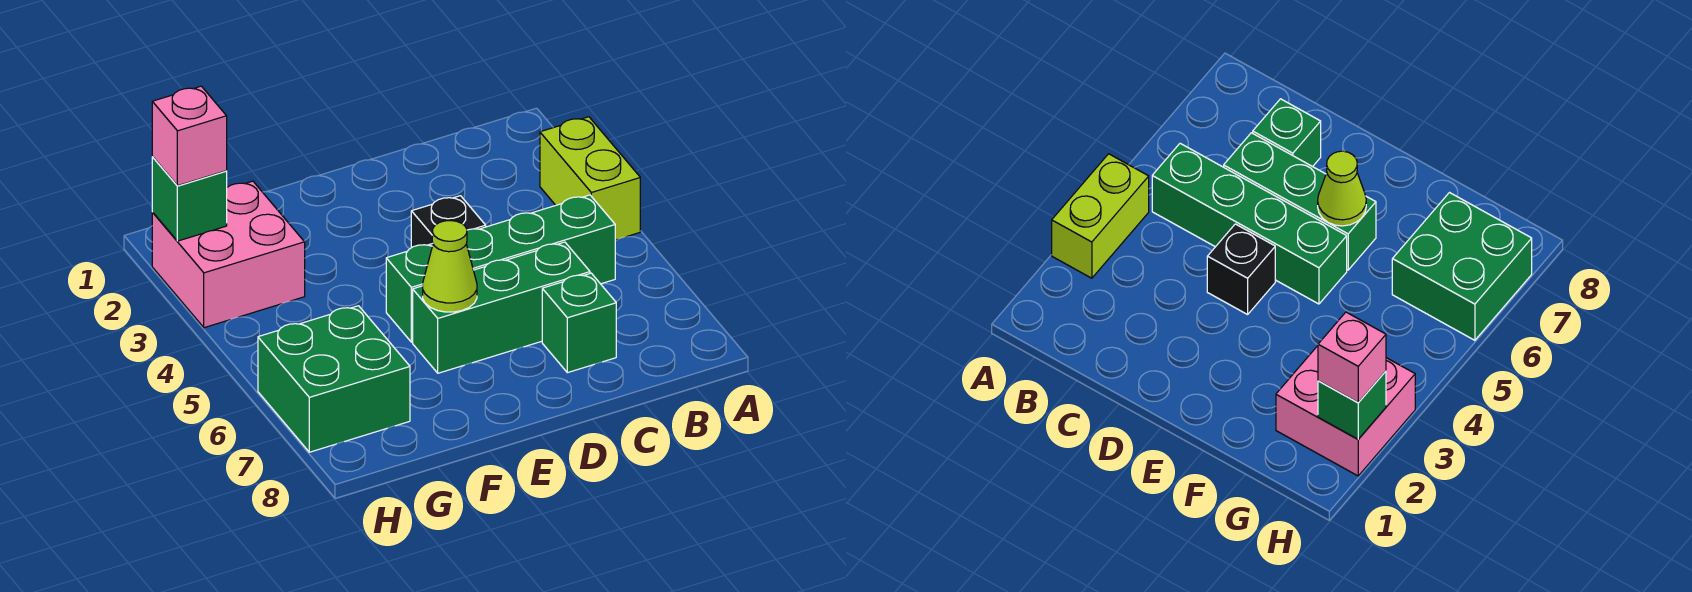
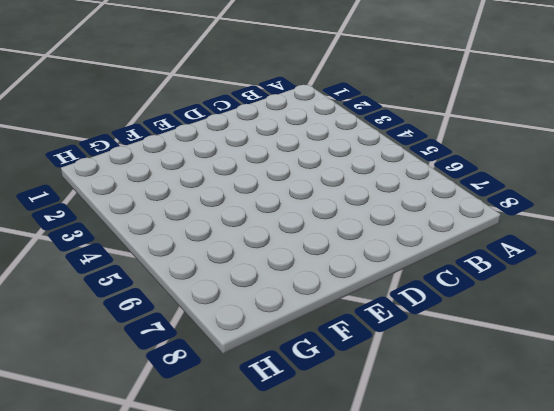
none -> lime brick A3:A4 level 1
none -> green brick B5:E5 level 1

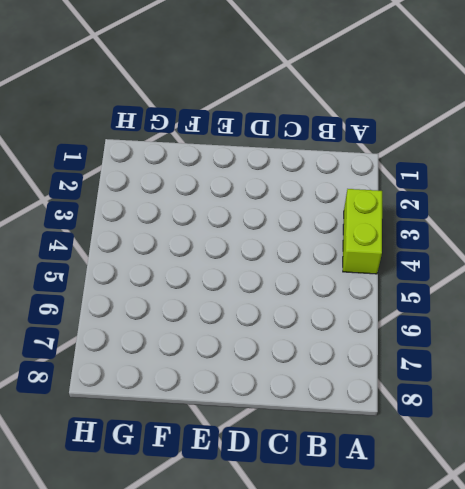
none -> green brick B5:E5 level 1
none -> green brick C6:E6 level 1

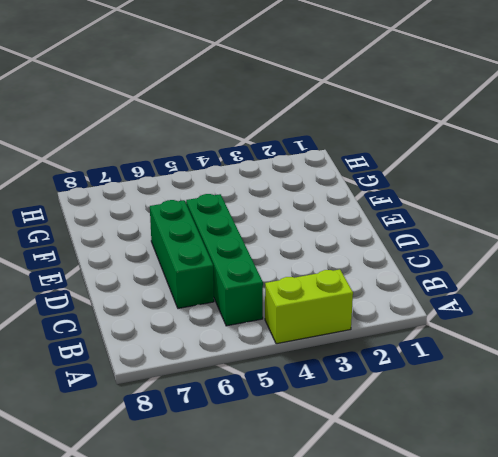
none -> green brick C7 level 1
none -> black brick D4 level 1

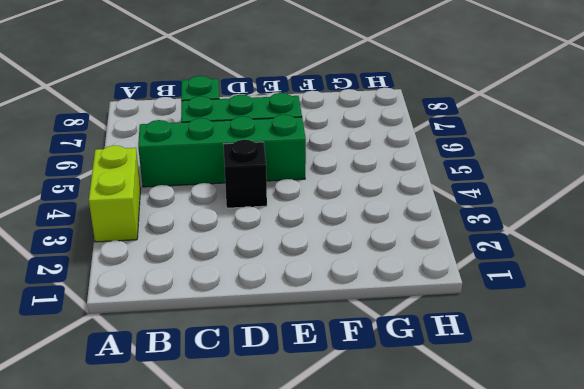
none -> pink brick G2:H3 level 1
none -> green brick G6:H7 level 1

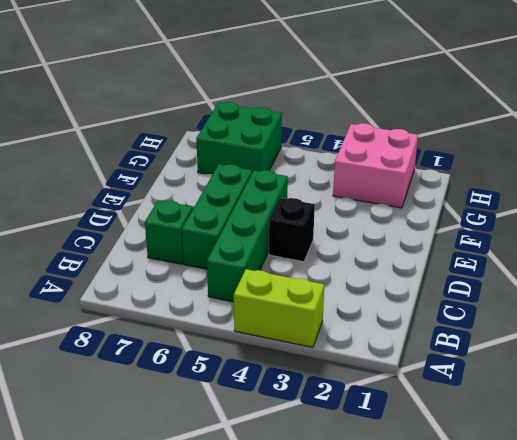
none -> lime cone E6 level 2
none -> green brick H2 level 2

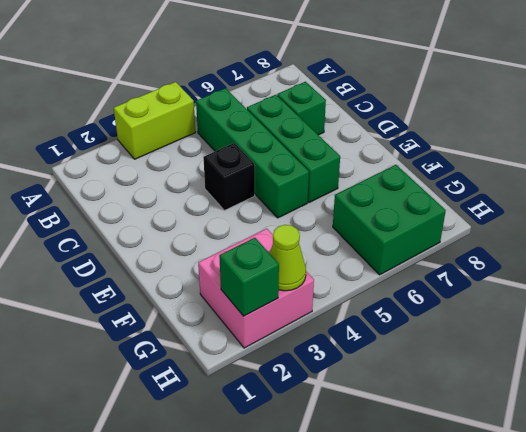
lime cone H3 level 2 -> lime cone E6 level 2
none -> pink brick H2 level 3

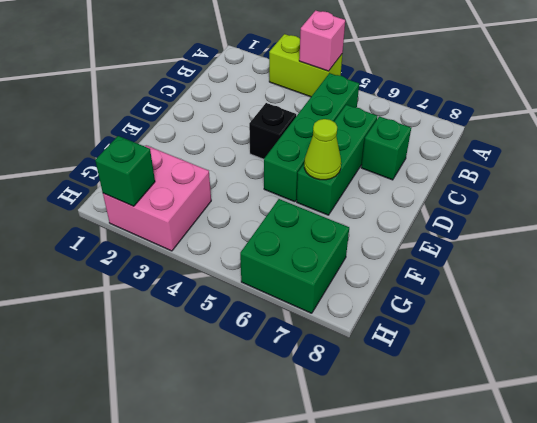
pink brick A4 level 2 -> pink brick H2 level 3

